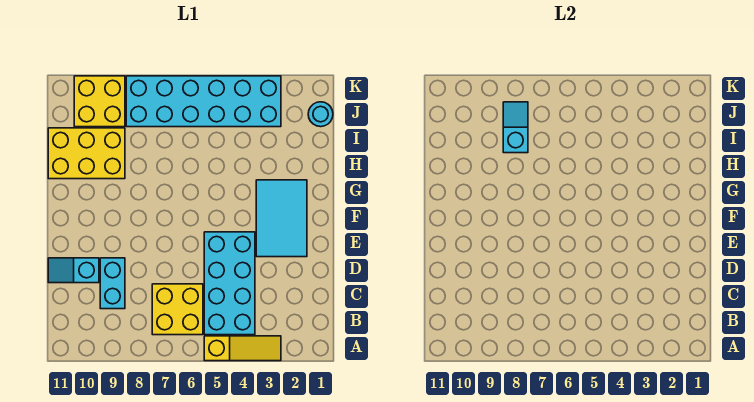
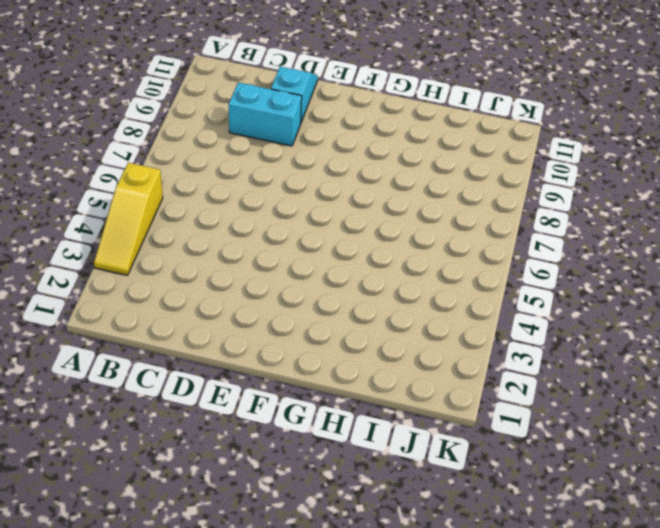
none -> cyan brick B4:E5 level 1
none -> yellow brick B6:C7 level 1

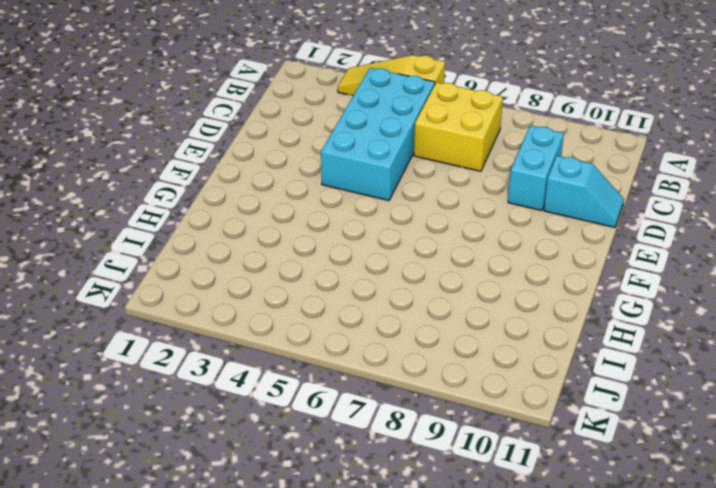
none -> cyan tile E2:G3 level 1
none -> yellow brick H9:I11 level 1

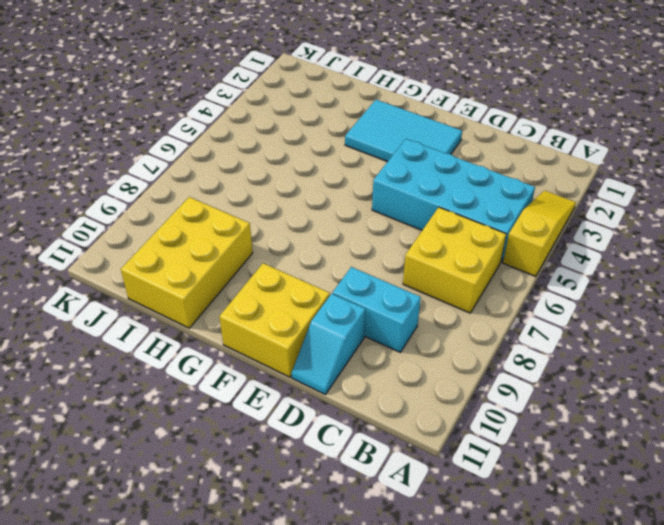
yellow brick E10:F11 level 1 -> yellow brick J9:K10 level 1
none -> cyan round brick J1 level 1
none -> cyan brick J3:K8 level 1

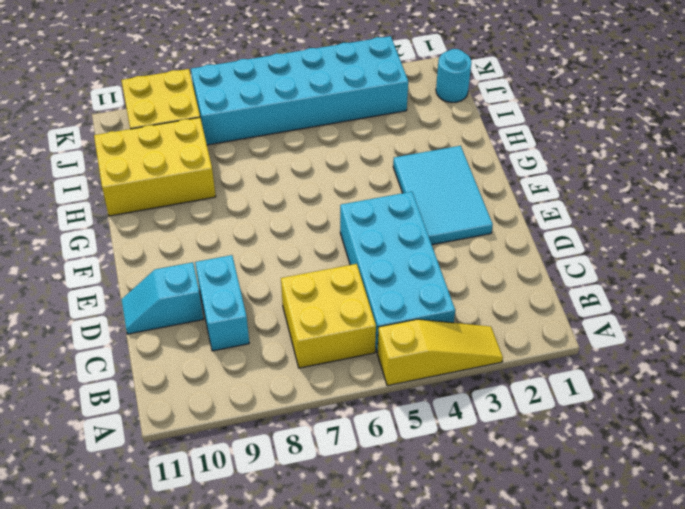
none -> cyan slope I8:J8 level 2 top I

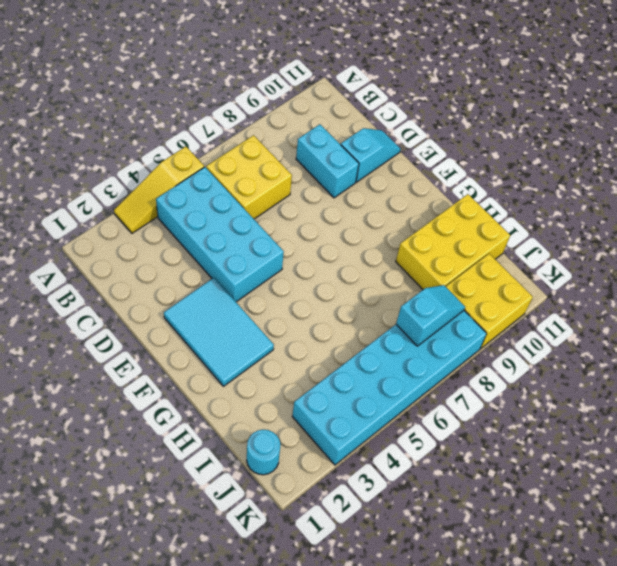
cyan slope J7:J8 level 2 top 7 -> cyan slope I8:J8 level 2 top I

